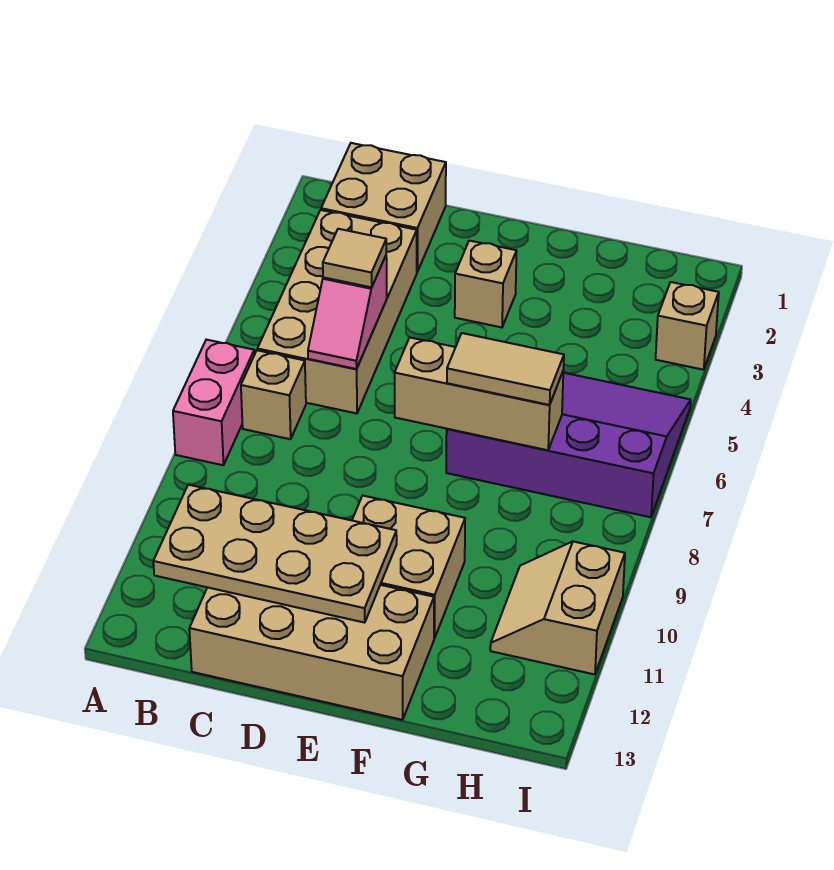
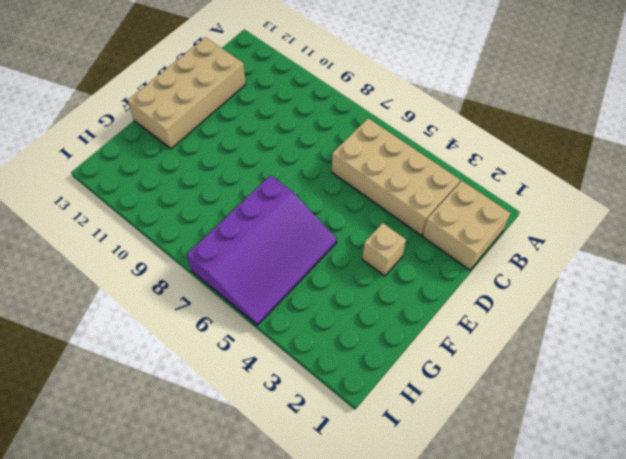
none -> pink brick A7:A8 level 1
none -> tan brick B7 level 1
none -> tan brick E10:F11 level 1

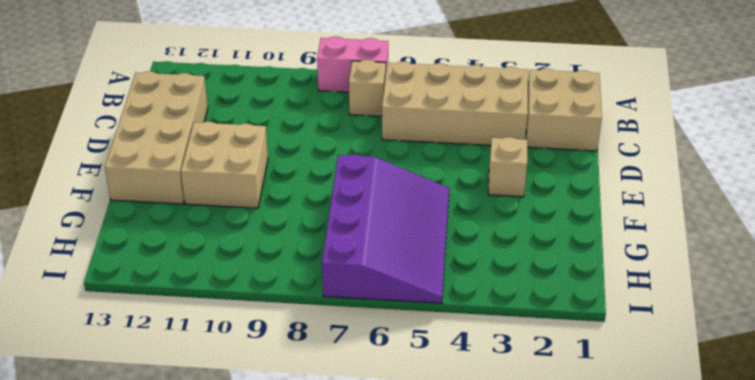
none -> tan slope H10:I11 level 1 top I
none -> tan brick I3 level 1
none -> tan plate B11:E12 level 2

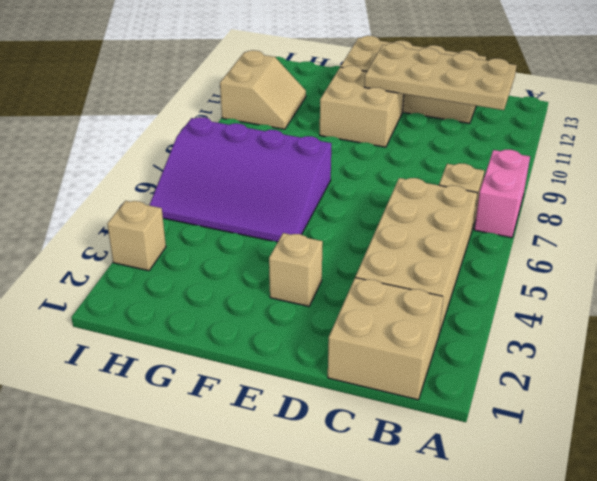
none -> pink slope C5:C6 level 2 top 5
none -> tan brick E7:G7 level 2
none -> tan tile C5 level 3

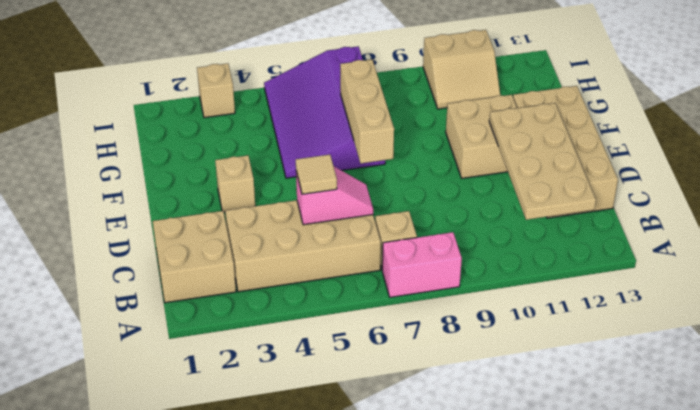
none -> tan tile F7:G7 level 3

